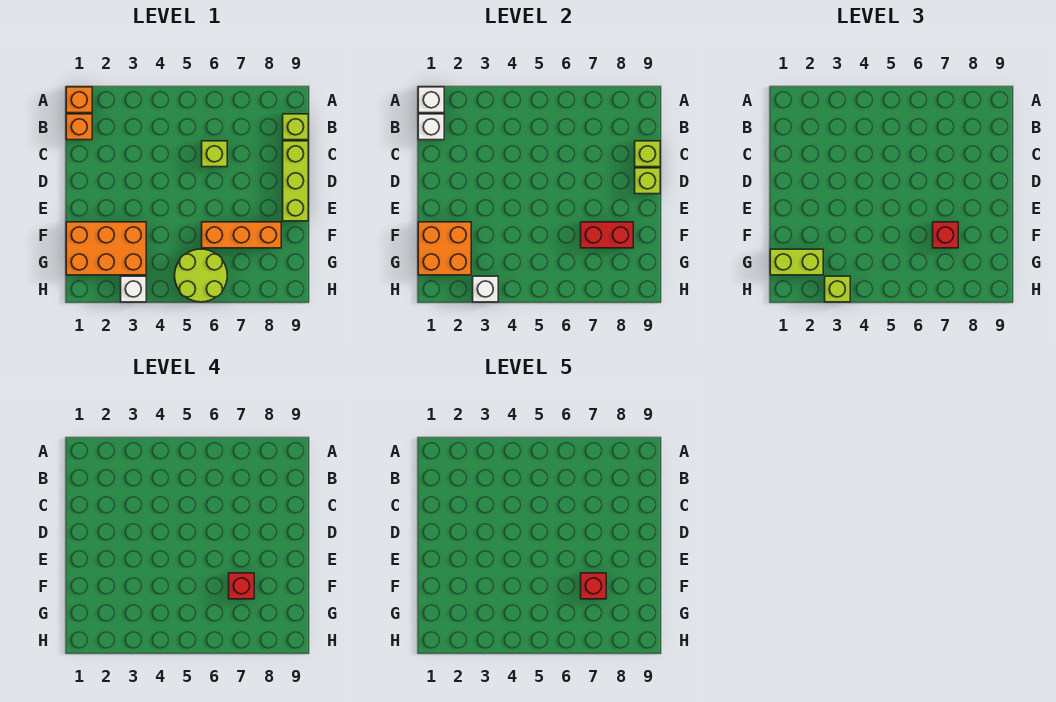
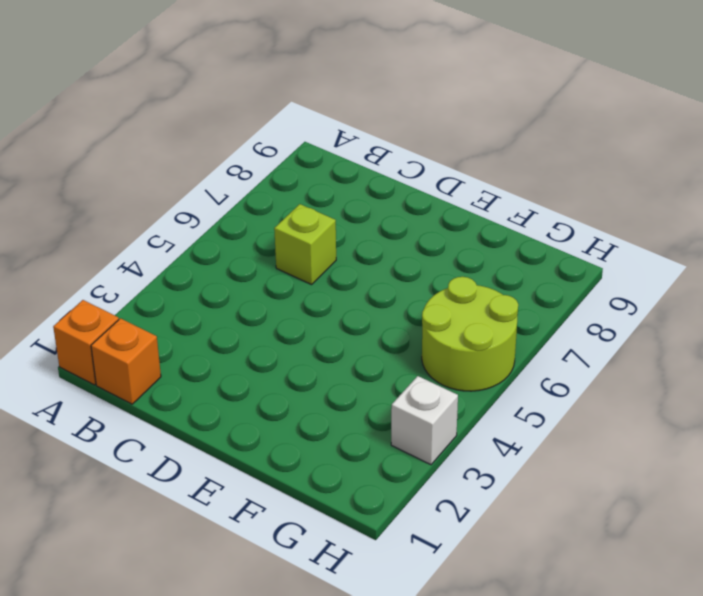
none -> lime brick B9 level 1
none -> lime brick C9:E9 level 1
none -> orange brick F1:G3 level 1

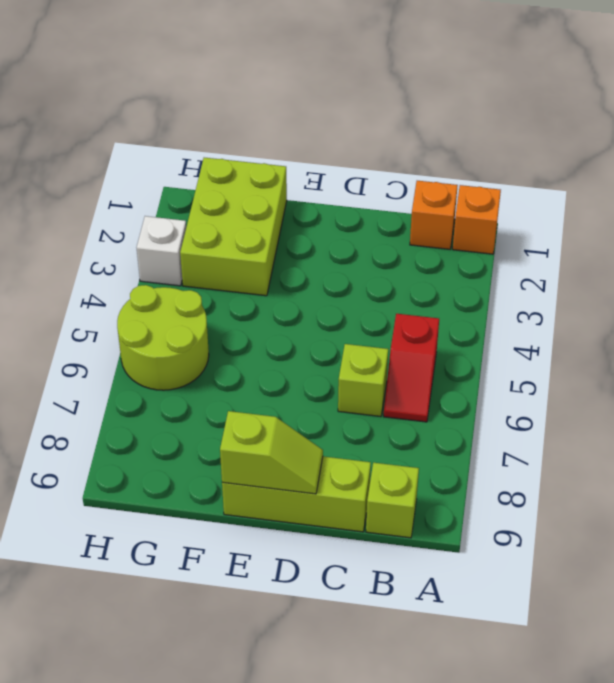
red slope B5:B6 level 1 top 5 -> none
lime slope D9:E9 level 2 top E -> lime brick D9 level 2
lime brick F1:G3 level 1 -> orange brick F1:G3 level 1
none -> orange brick F6:F8 level 1
none -> white brick A1 level 2
none -> white brick B1 level 2

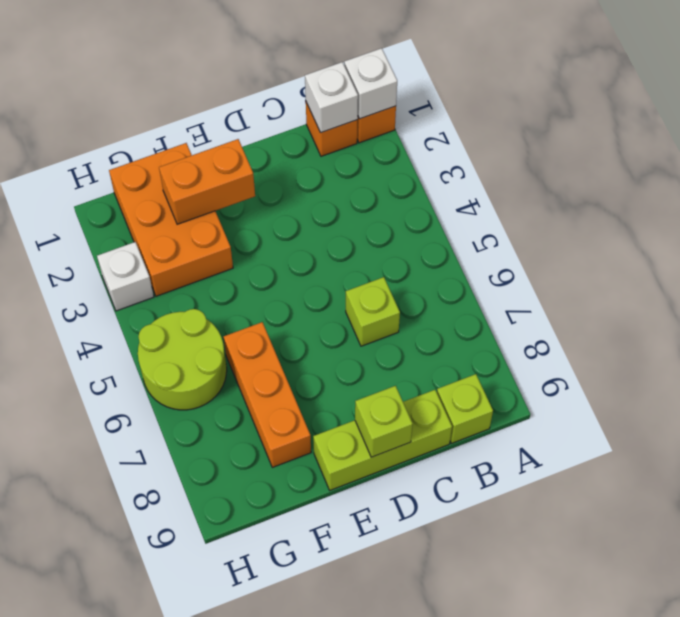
orange brick E2:F2 level 2 -> orange brick F1:G2 level 2
none -> lime brick C9 level 2
none -> red brick F7:F8 level 2
none -> white brick H3 level 2

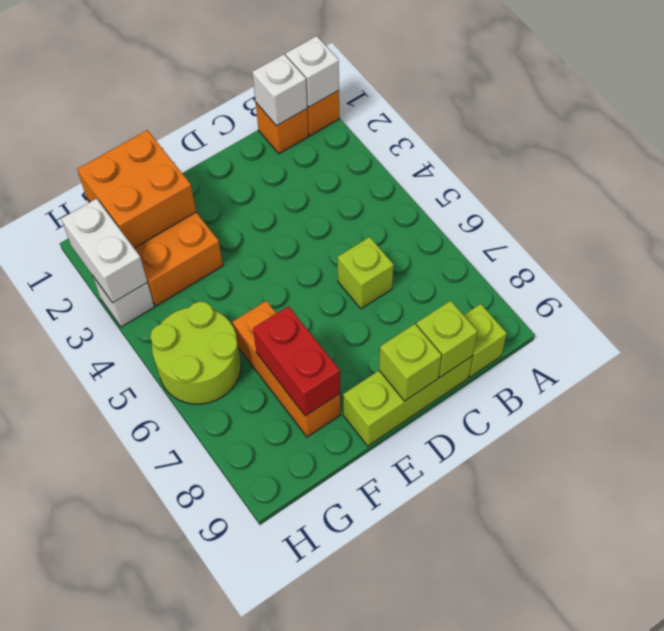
white brick H2:H3 level 2 -> white brick H3 level 2
none -> red brick F7 level 3
none -> lime brick G1:G2 level 3
none -> lime brick H3 level 3

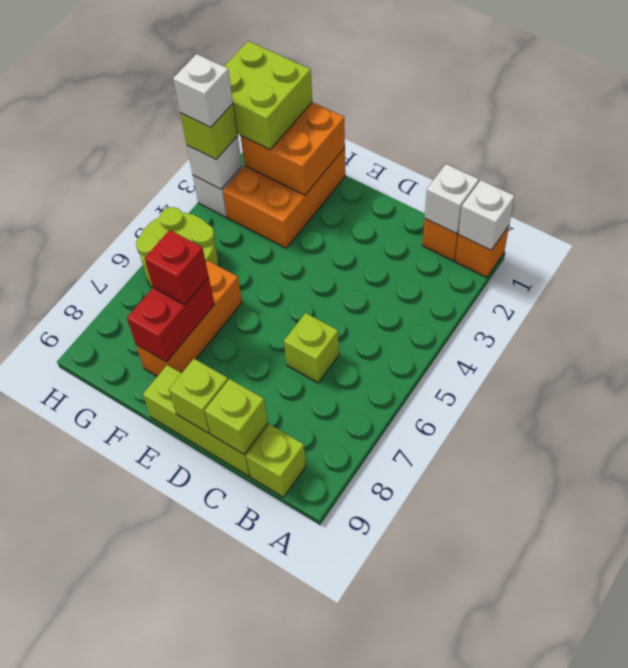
lime brick G1:H2 level 3 -> lime brick G1:G2 level 3
white brick H3 level 4 -> none
none -> red brick F7 level 4
none -> red brick F7 level 5

